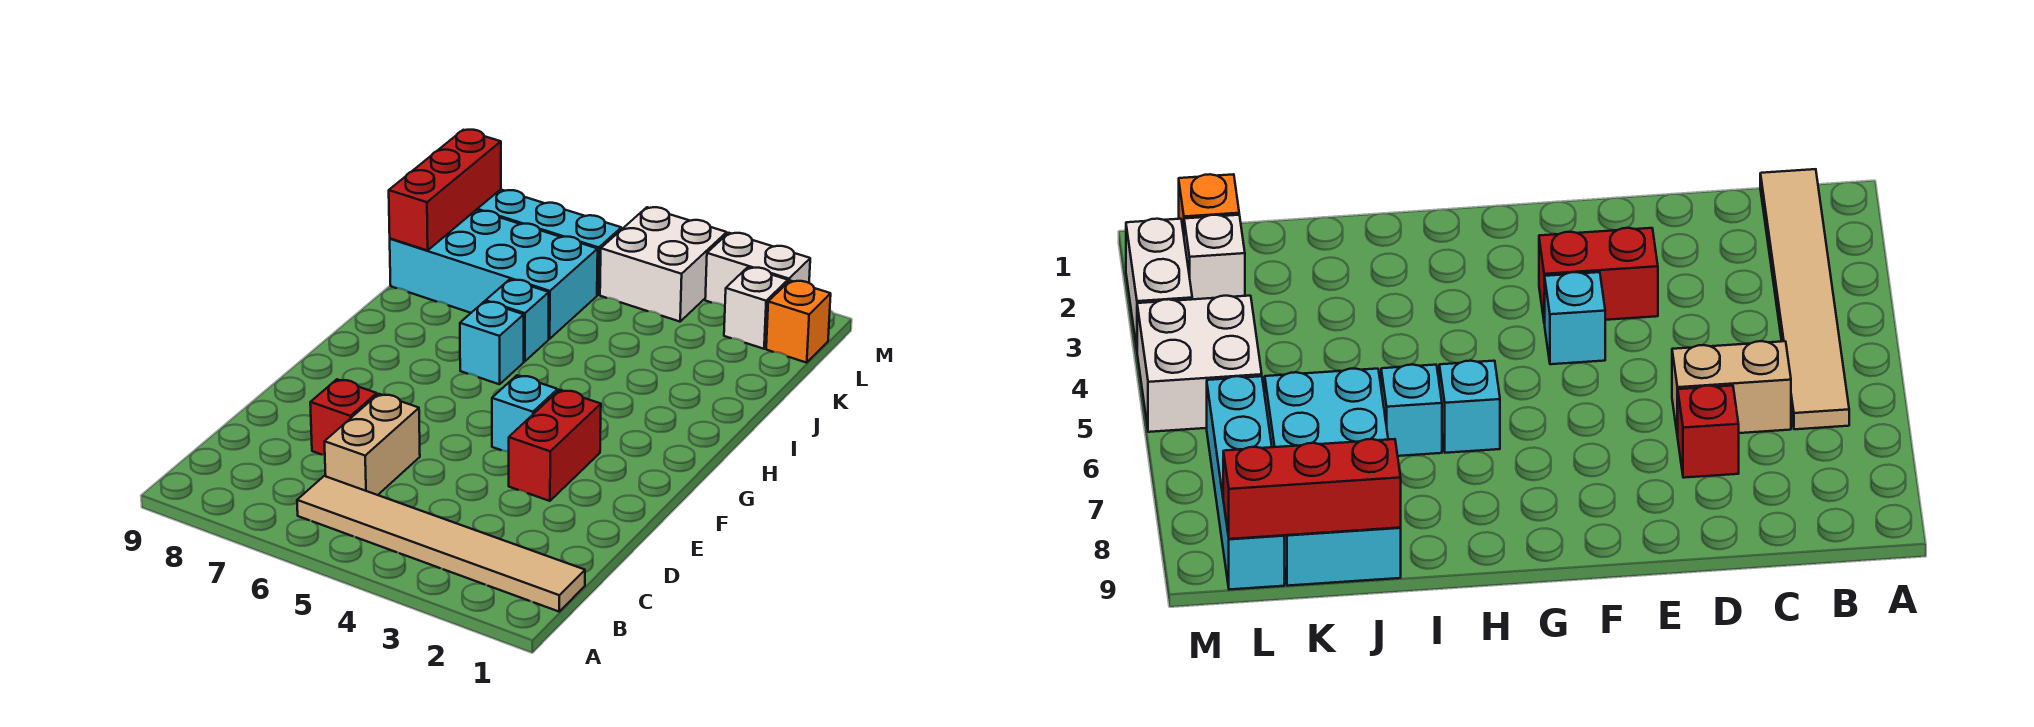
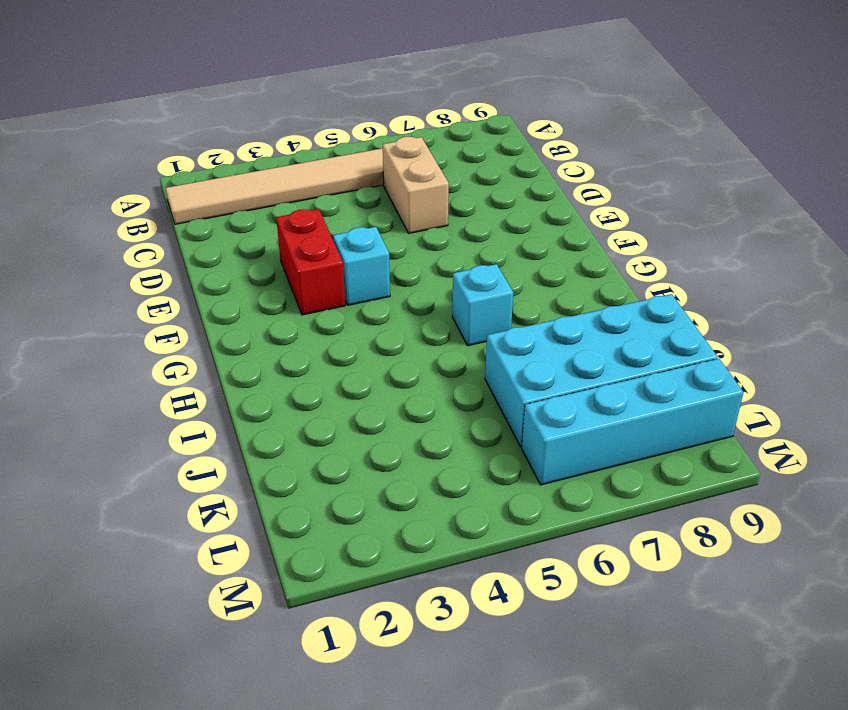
none -> red brick D7 level 1
none -> cyan brick I6 level 1
none -> orange brick L1 level 1

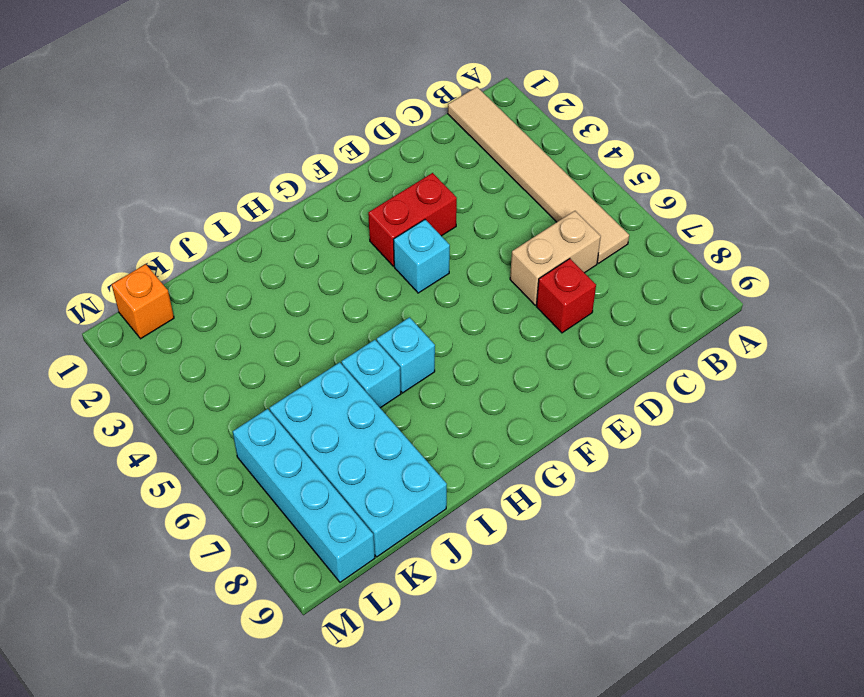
none -> white brick L2 level 1
none -> white brick L4:M5 level 1
none -> white brick M2:M3 level 1

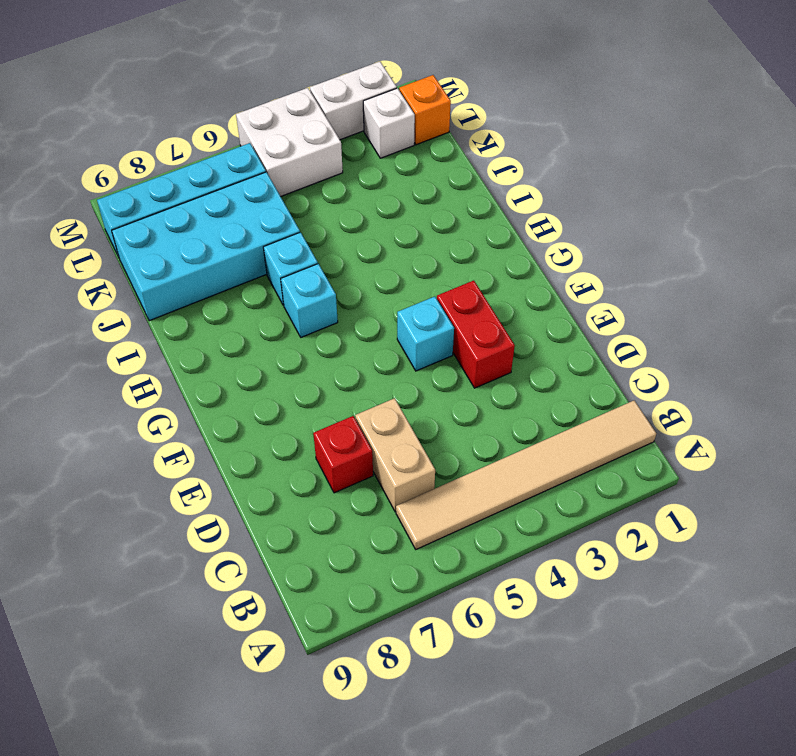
none -> red brick J9:L9 level 2

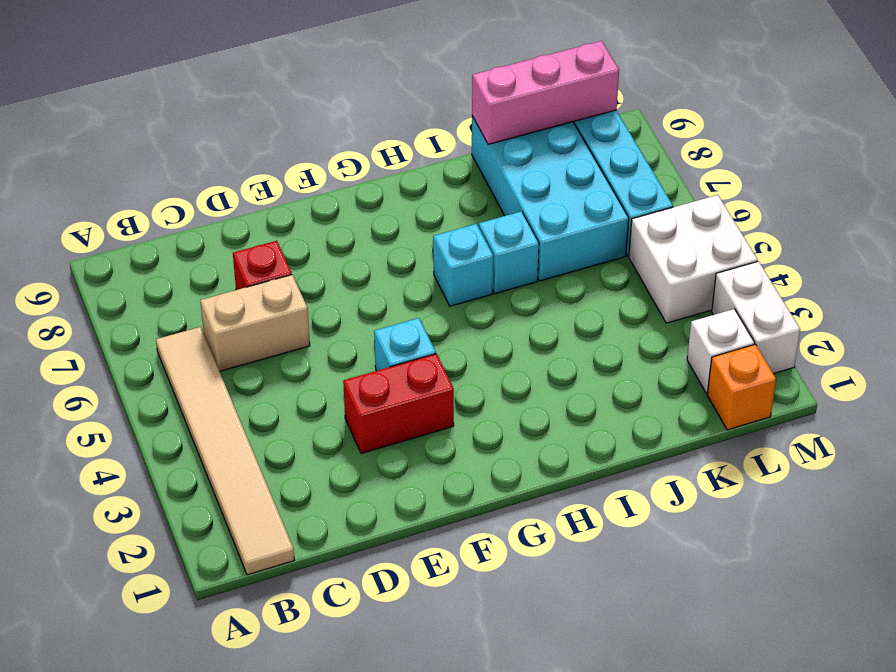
pink brick J9:L9 level 2 -> red brick J9:L9 level 2

